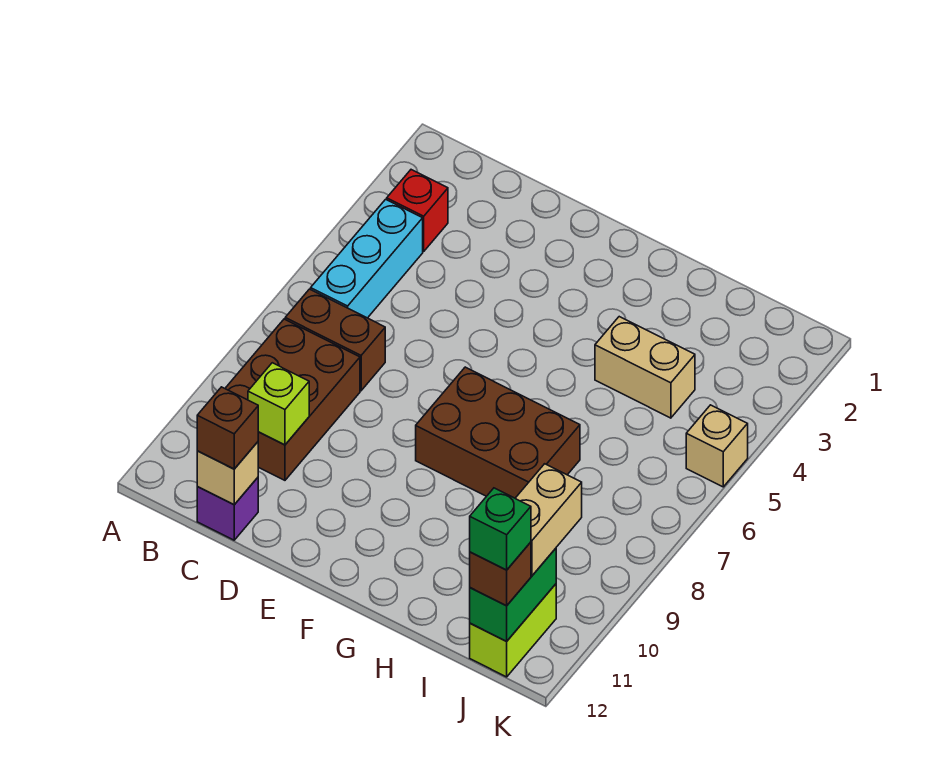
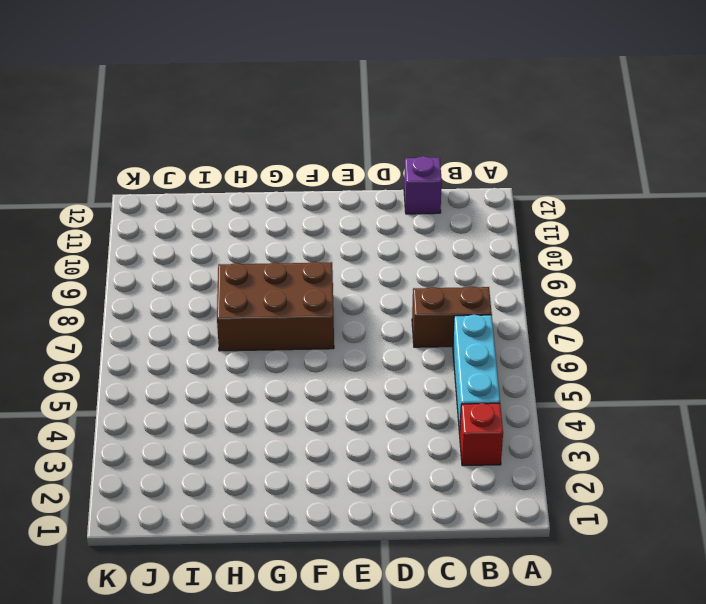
none -> brown brick B8:C10 level 1
none -> tan brick H4:I4 level 1
none -> lime brick J11:J12 level 1

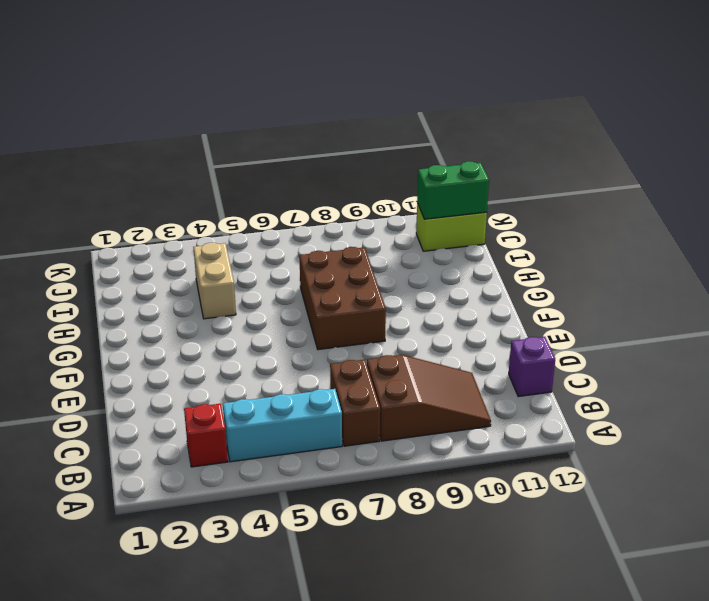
brown slope B8:C10 level 1 top 8 -> brown brick B8:C10 level 1
none -> tan brick K5 level 1
none -> lime brick C10 level 2
none -> tan brick C12 level 2

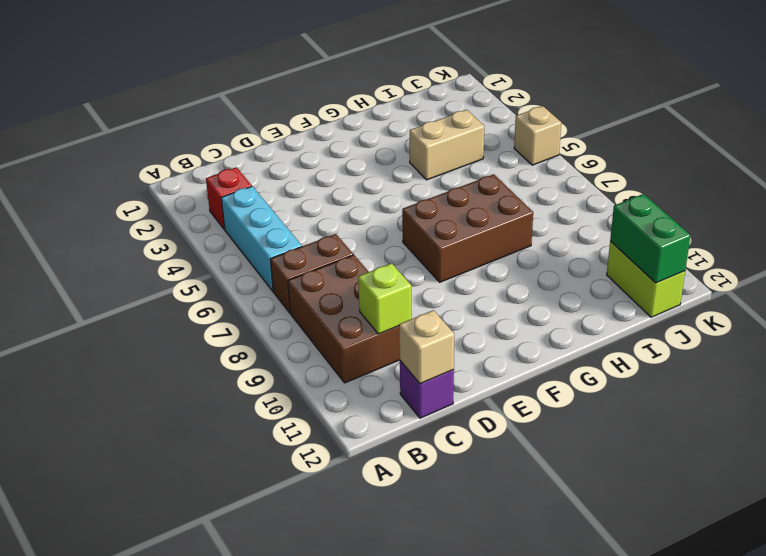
none -> brown brick C12 level 3
none -> tan brick J10:J11 level 3
none -> brown brick J12 level 3

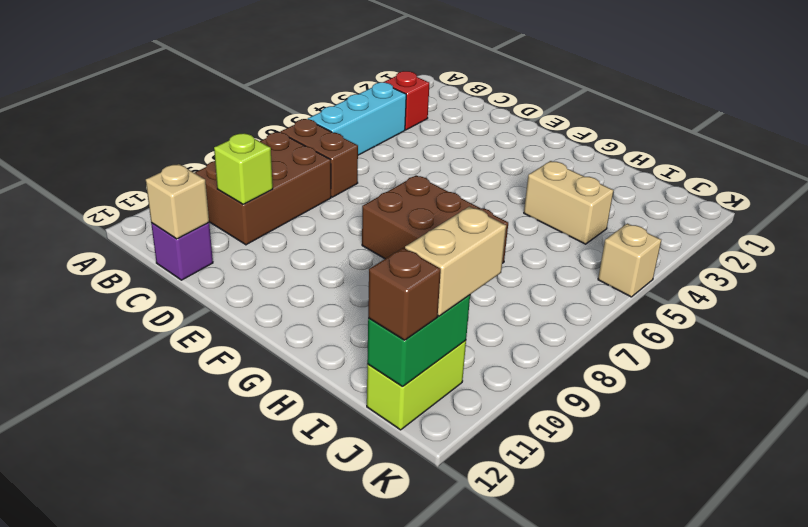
none -> brown brick C12 level 3
none -> green brick J12 level 4

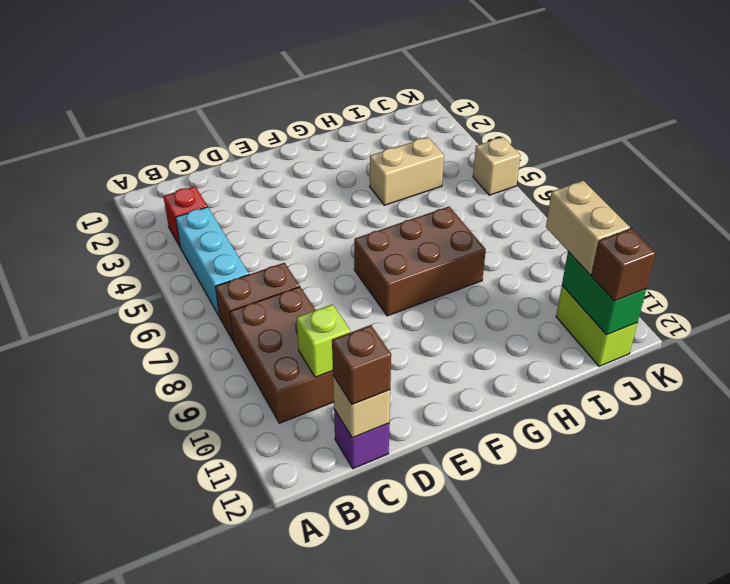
none -> green brick J12 level 4

